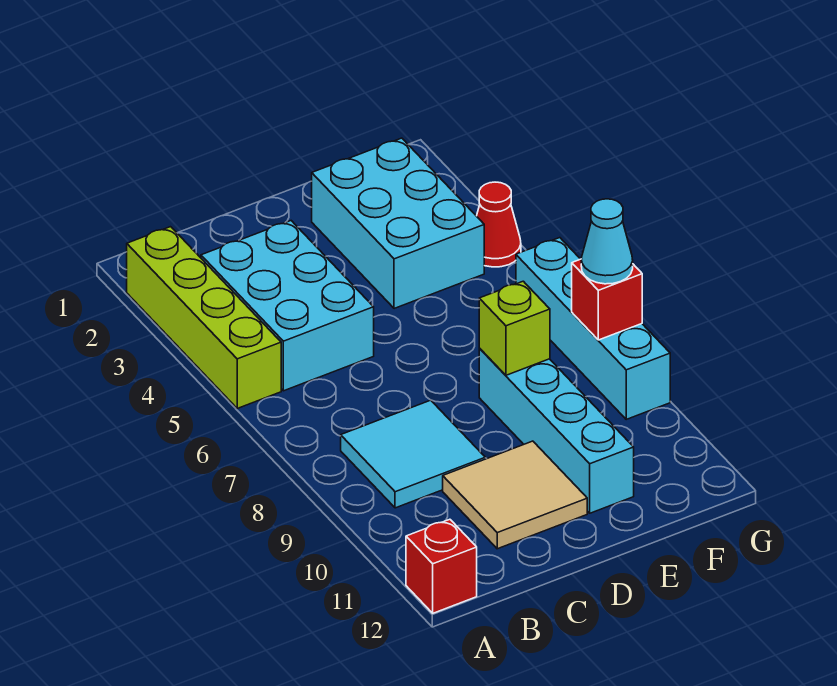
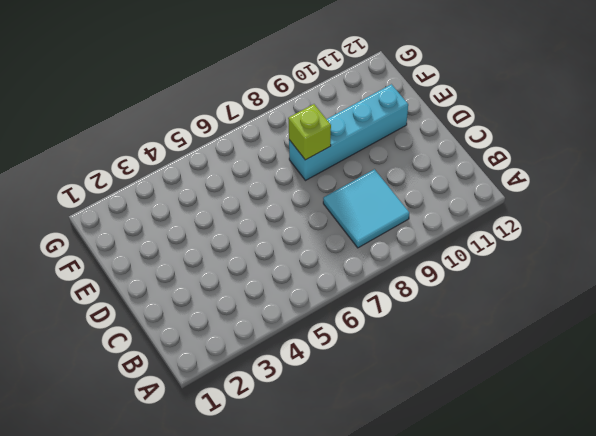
none -> lime brick A2:A5 level 1
none -> red brick A12 level 1
none -> cyan brick B3:C5 level 1

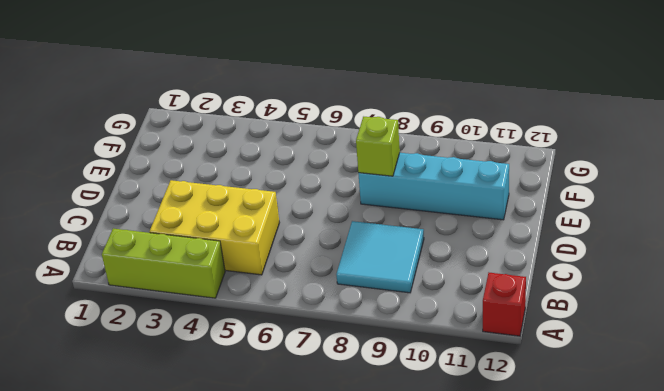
lime brick A2:A4 level 1 -> lime brick A2:A5 level 1
yellow brick B3:C5 level 1 -> cyan brick B3:C5 level 1
none -> tan tile C10:D11 level 1
none -> cyan brick E2:F4 level 1
none -> red cone G4 level 1

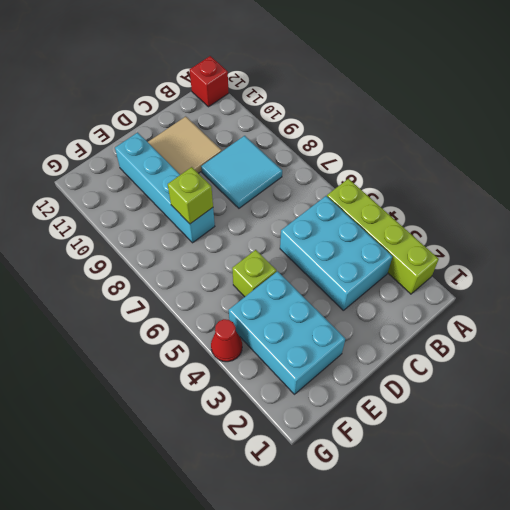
lime brick E5 level 1 -> none
none -> cyan brick G6:G9 level 1
none -> red brick G8 level 2
none -> cyan cone G8 level 3

